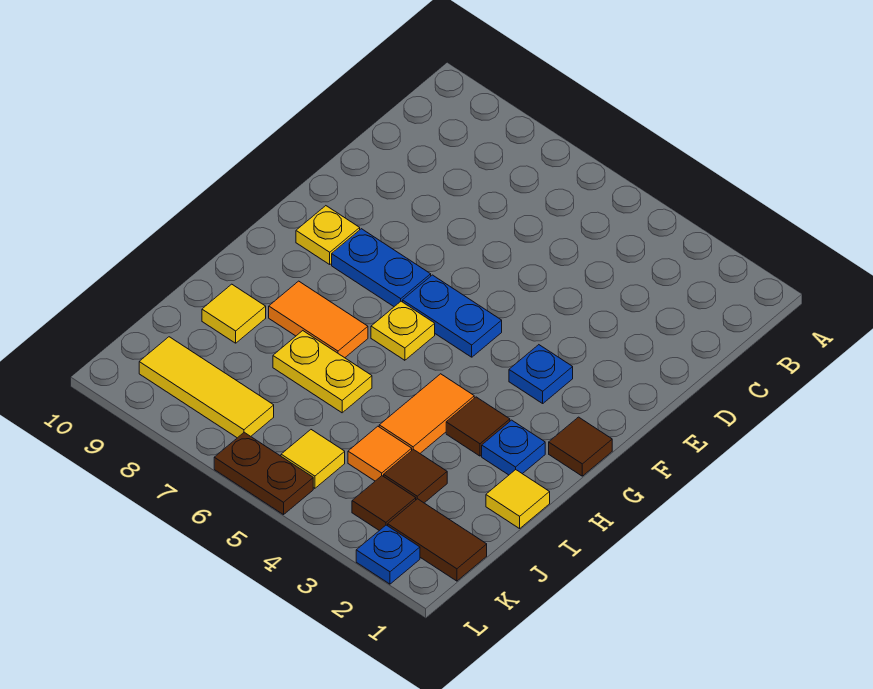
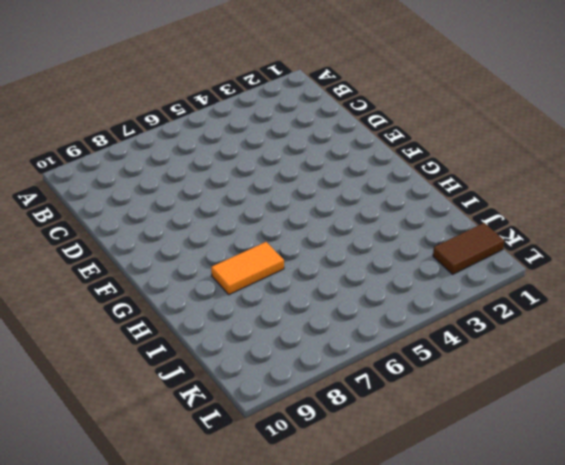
none -> blue plate F3 level 1
none -> blue plate F5:F6 level 1
none -> blue plate F7:F8 level 1

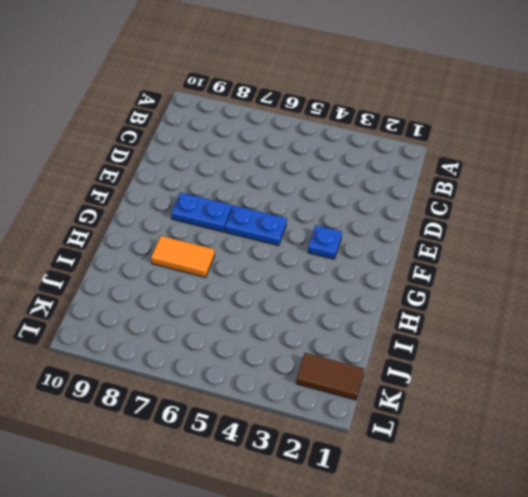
none -> yellow plate F9 level 1
none -> brown tile G1 level 1
none -> yellow plate G6 level 1

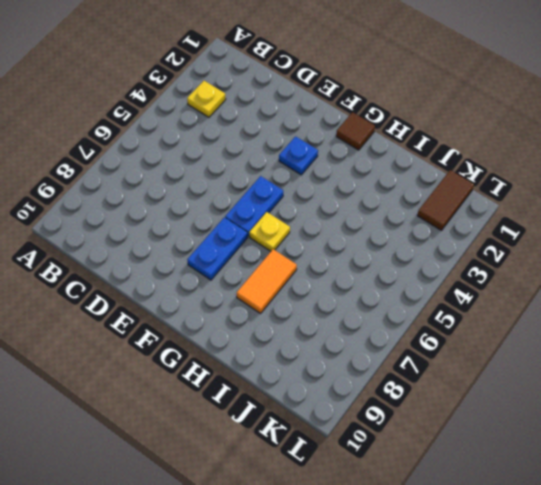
yellow plate B3 level 1 -> yellow plate F9 level 1
none -> blue plate H2 level 1
none -> brown tile H3 level 1
none -> orange tile H4:I4 level 1

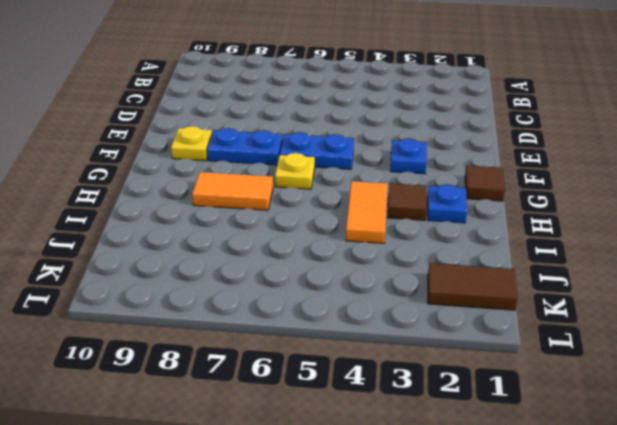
none -> yellow tile I1 level 1
none -> yellow plate I6:I7 level 1
none -> yellow tile I9 level 1

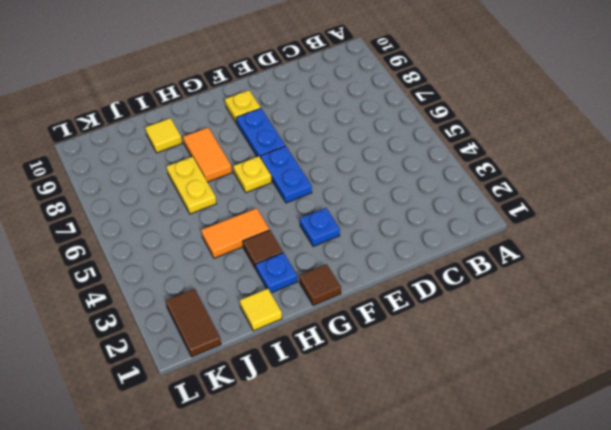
none -> brown tile J3 level 1
none -> orange tile J4 level 1
none -> brown tile K3 level 1

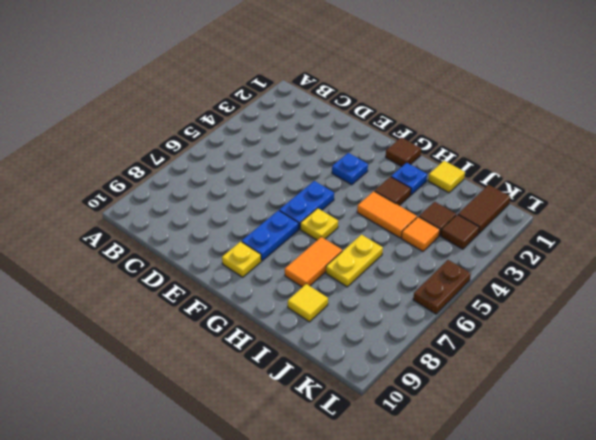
none -> yellow tile K5 level 1
none -> yellow tile K7:K9 level 1
none -> blue plate L2 level 1

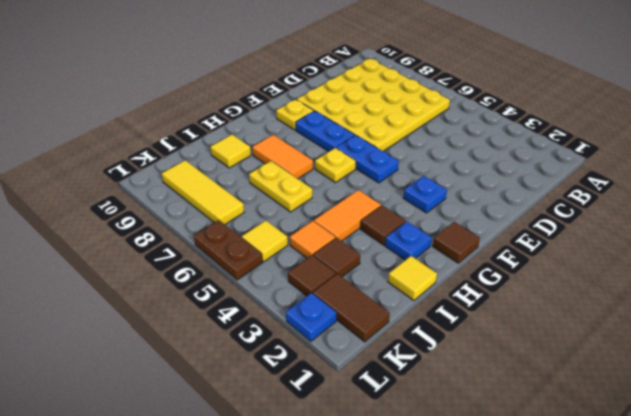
yellow plate B6:E9 level 1 -> none

